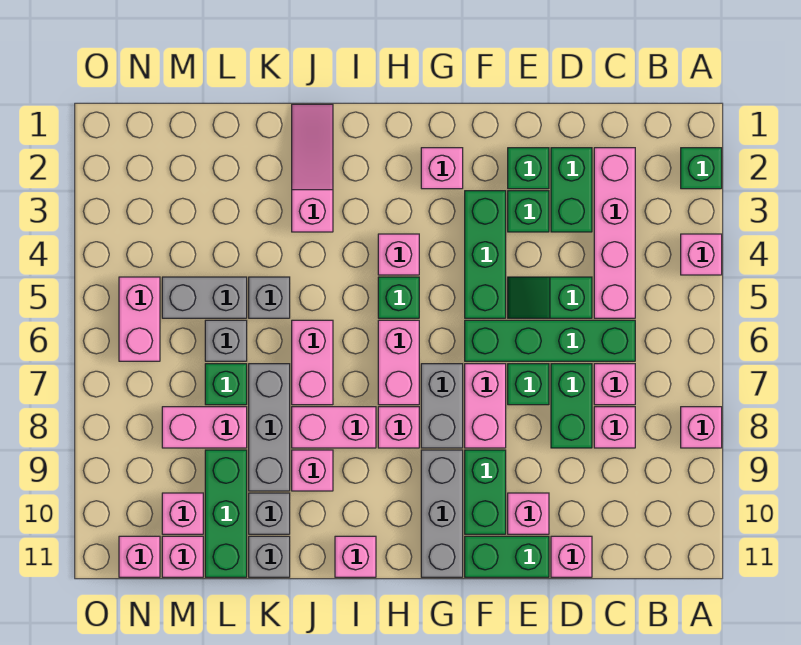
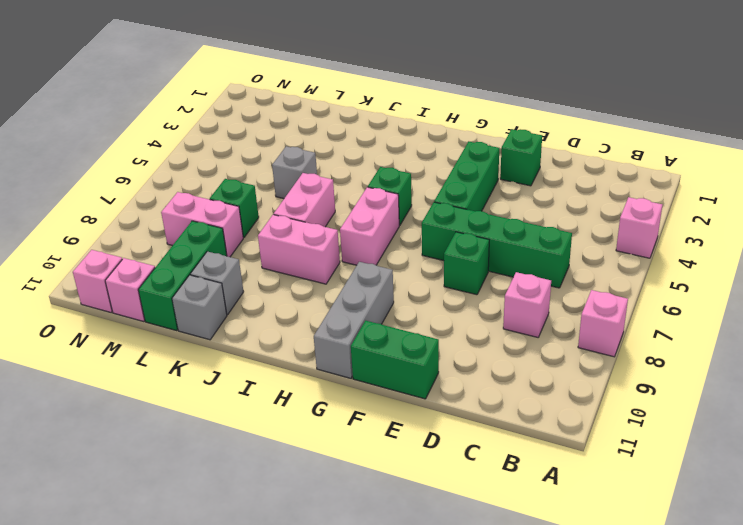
none -> green brick A2 level 1
none -> pink brick C2:C5 level 1
none -> pink brick C7 level 1
none -> green brick D2:D3 level 1

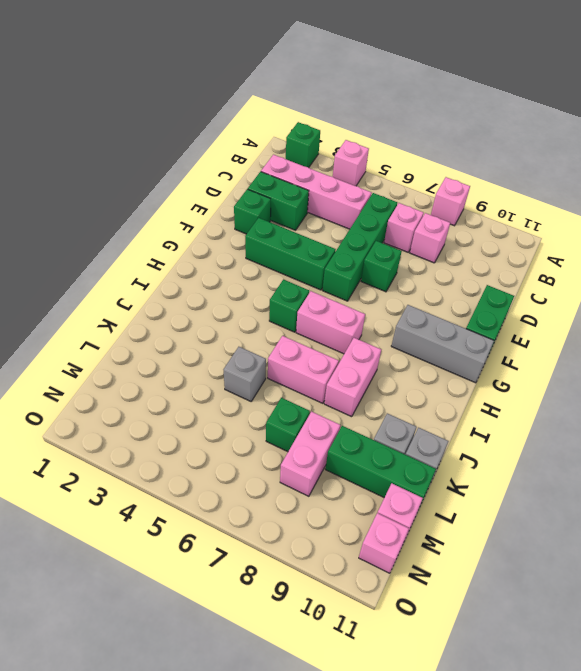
none -> green slope D5:E5 level 1 top D
none -> green brick D7:D8 level 1
none -> pink brick D11 level 1
none -> green brick E3 level 1

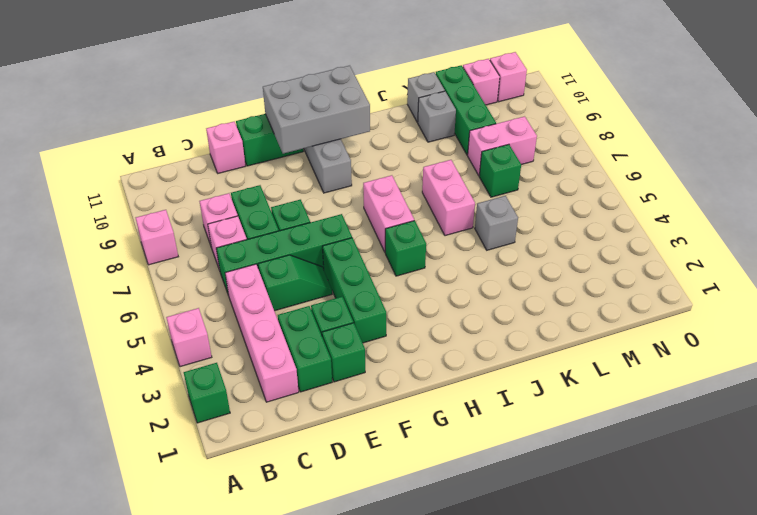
grey brick F10:H11 level 2 -> none
none -> pink brick E10 level 1
none -> pink brick F7:F8 level 1
none -> green brick F9:F10 level 1
none -> pink brick G2 level 1

